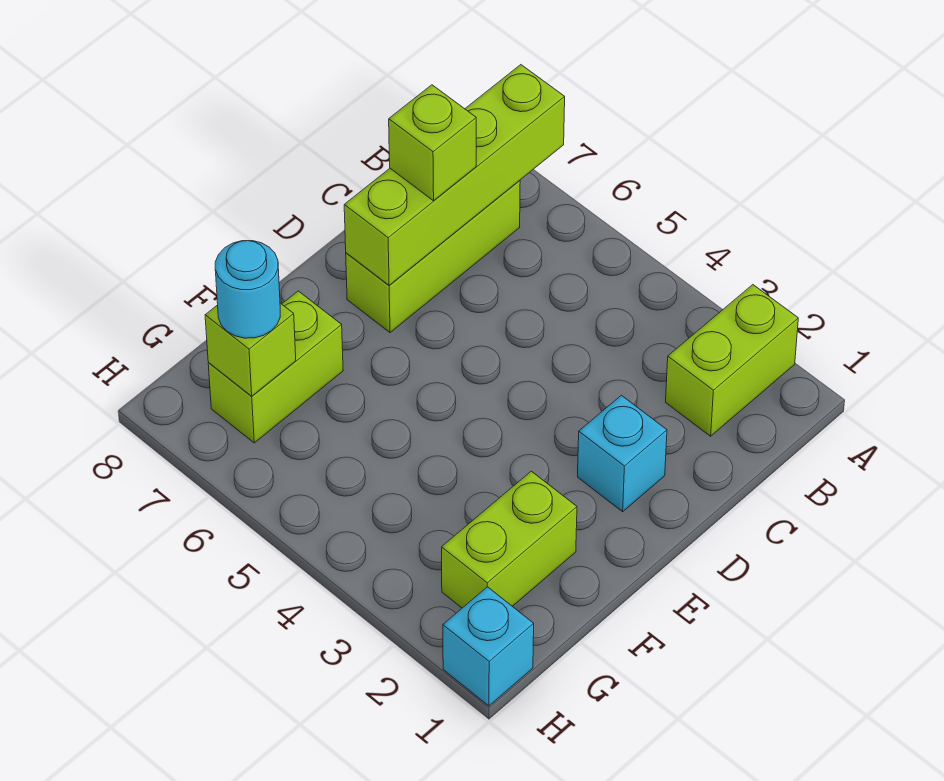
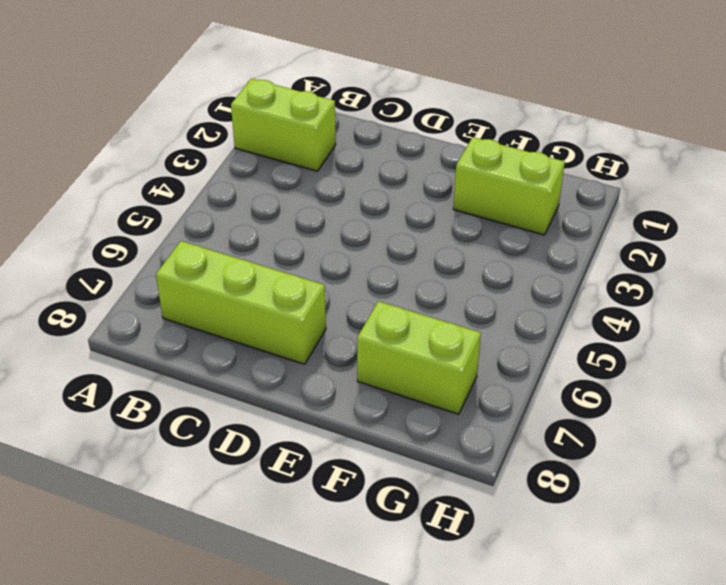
none -> cyan brick D2 level 1
none -> cyan brick H1 level 1

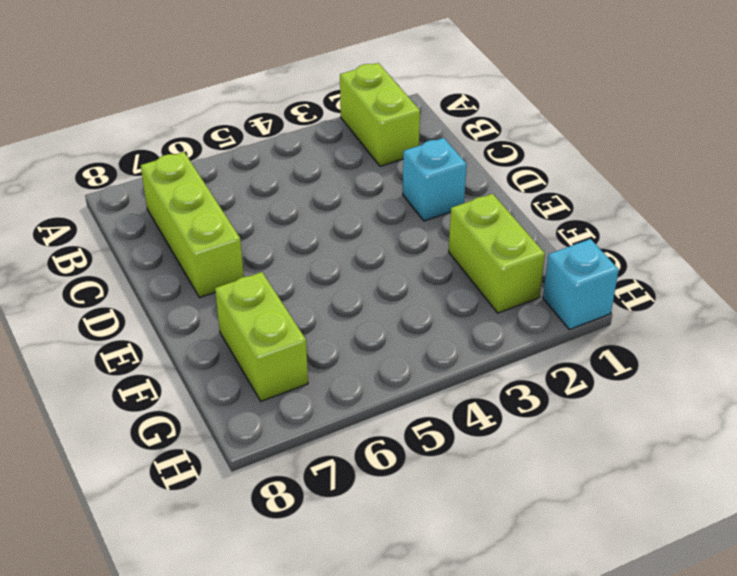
none -> lime brick A7:D7 level 2
none -> lime brick G7 level 2

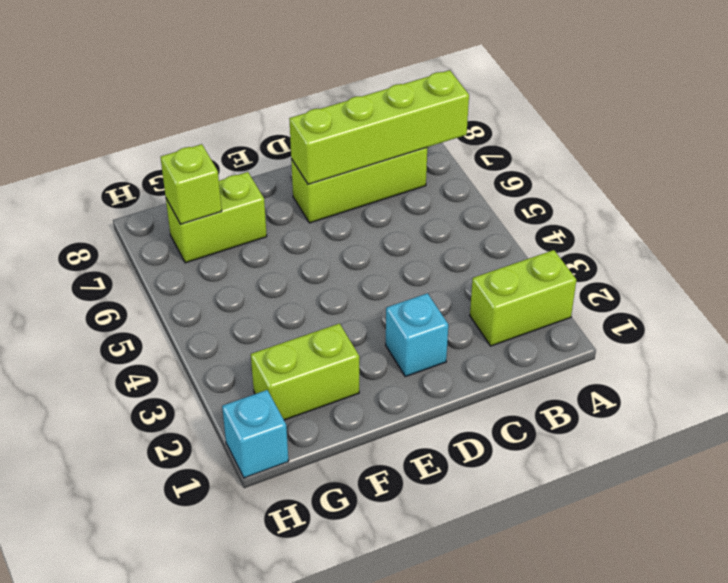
none -> lime brick C7 level 3
none -> cyan round brick G7 level 3

